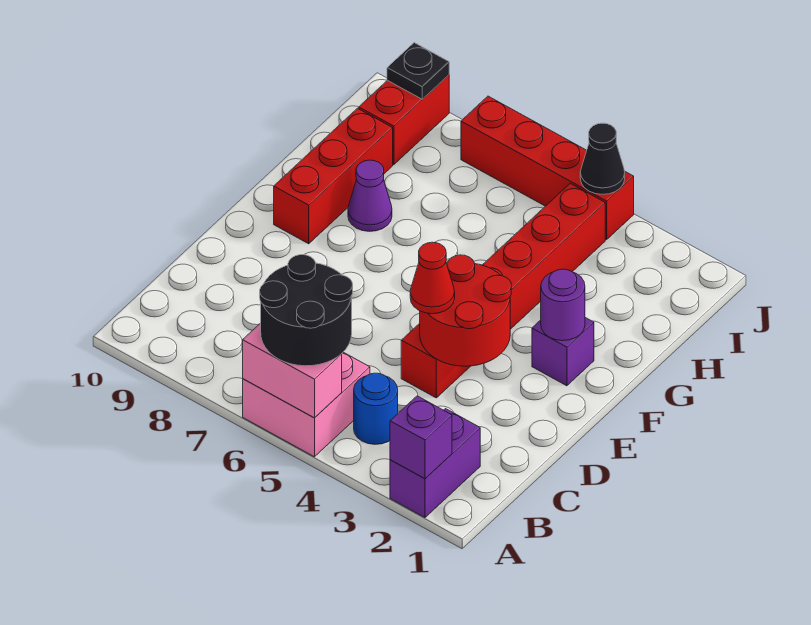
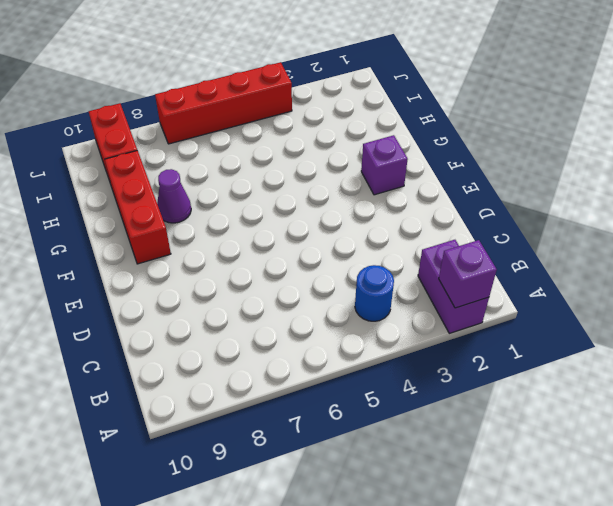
none -> pink brick A5:B6 level 1
none -> red brick D4:I4 level 1
none -> pink brick A5:A6 level 2

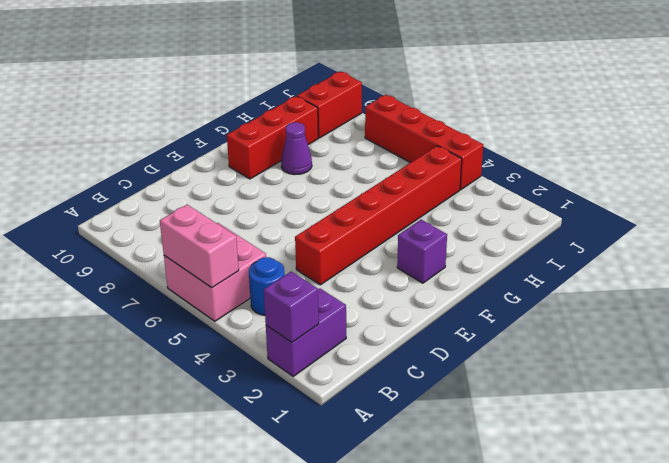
none -> red round brick D3:E4 level 2
none -> purple round brick F2 level 2
none -> black cone J4 level 2

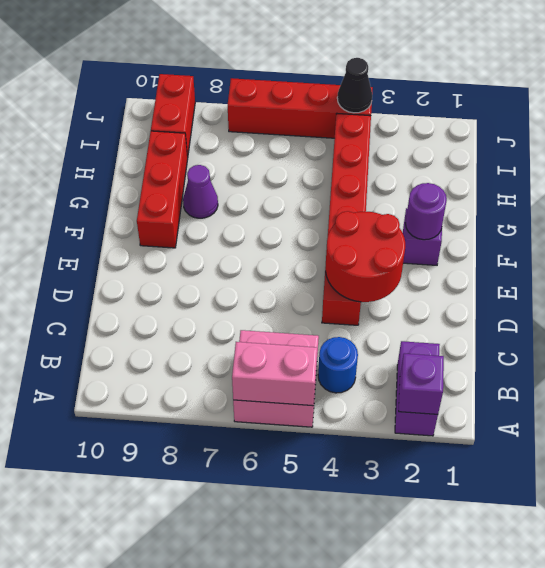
none -> black plate J9 level 2
none -> black round brick A5:B6 level 3
none -> red cone D4 level 3

